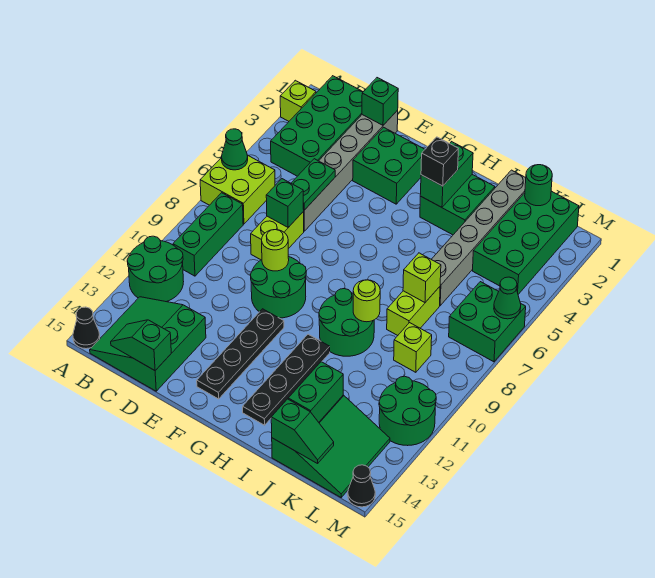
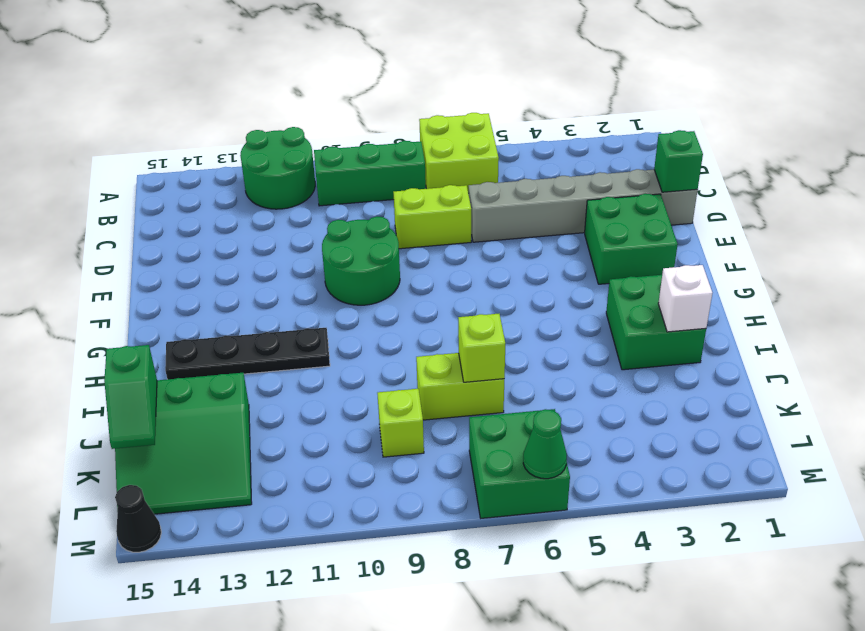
white brick I2 level 2 -> none
none -> lime brick A2 level 1
none -> black cone A15 level 1
none -> green brick B1:C4 level 1
none -> green slope B13:D15 level 1 top D

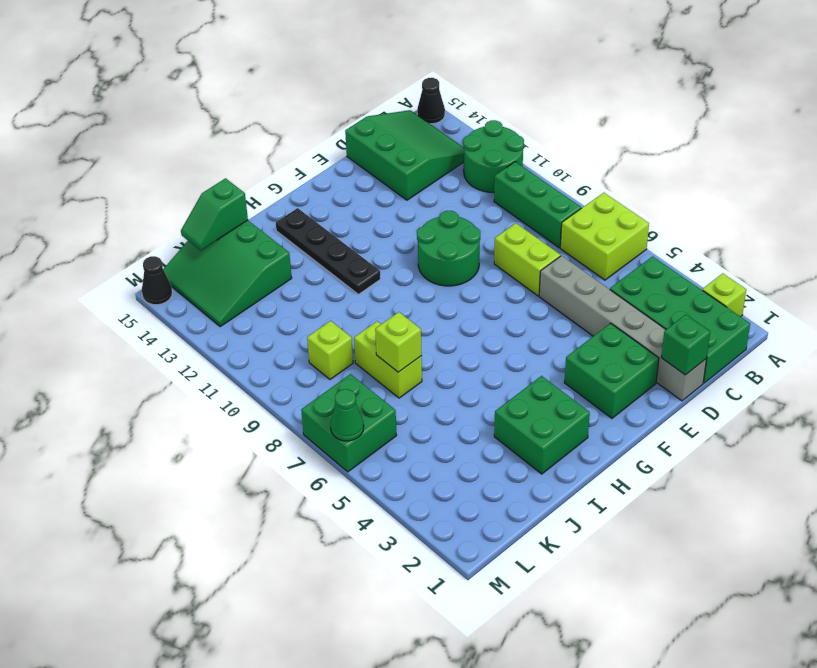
none -> black plate F11:F14 level 1
none -> green round brick H9:I10 level 1
none -> grey brick J1:J6 level 1
none -> green brick K1:L4 level 1

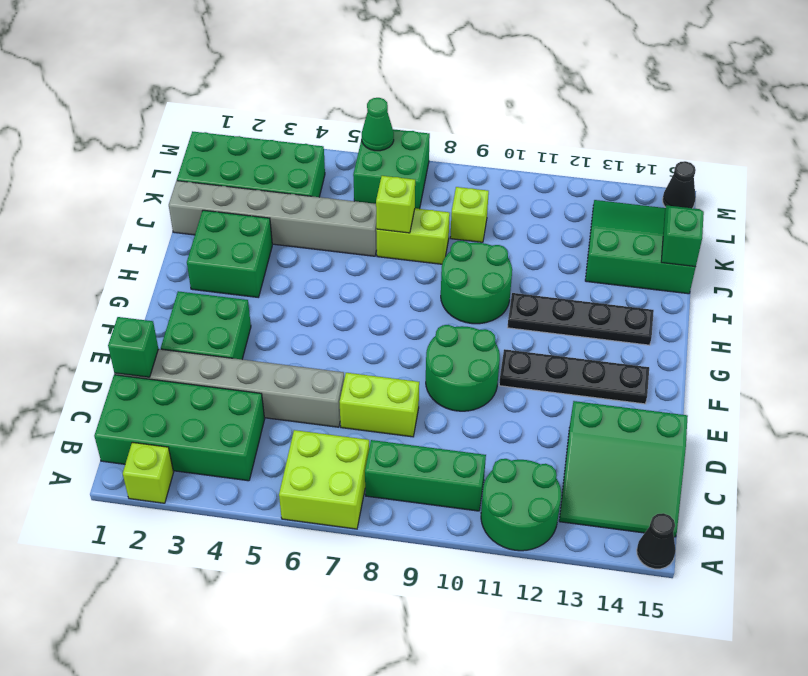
none -> green round brick L11:M12 level 1
none -> green cone A6 level 2
none -> green slope C15:D15 level 2 top D
none -> green plate D5:D6 level 2

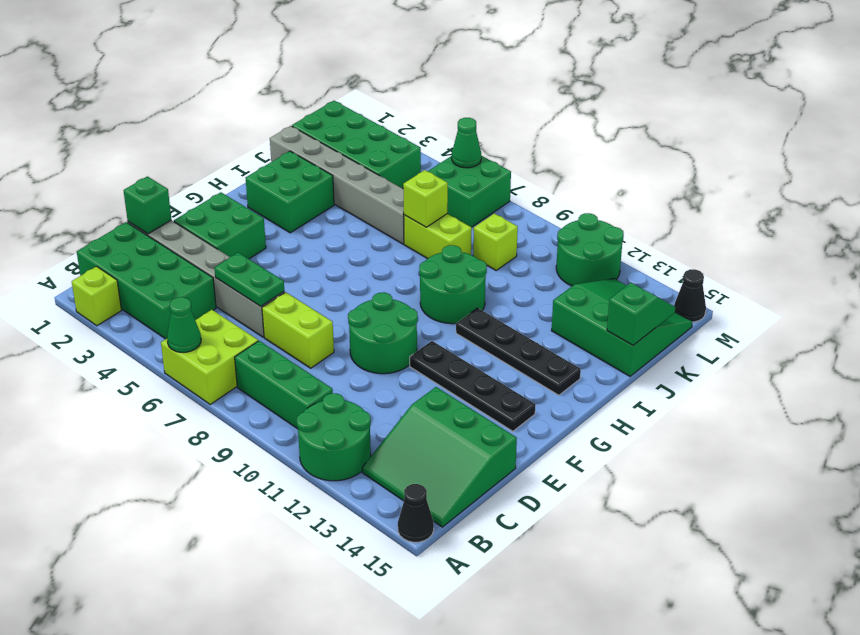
none -> green slope C15:D15 level 2 top D
none -> green brick D7 level 2
none -> lime round brick E9 level 2
none -> green brick H2:H3 level 2

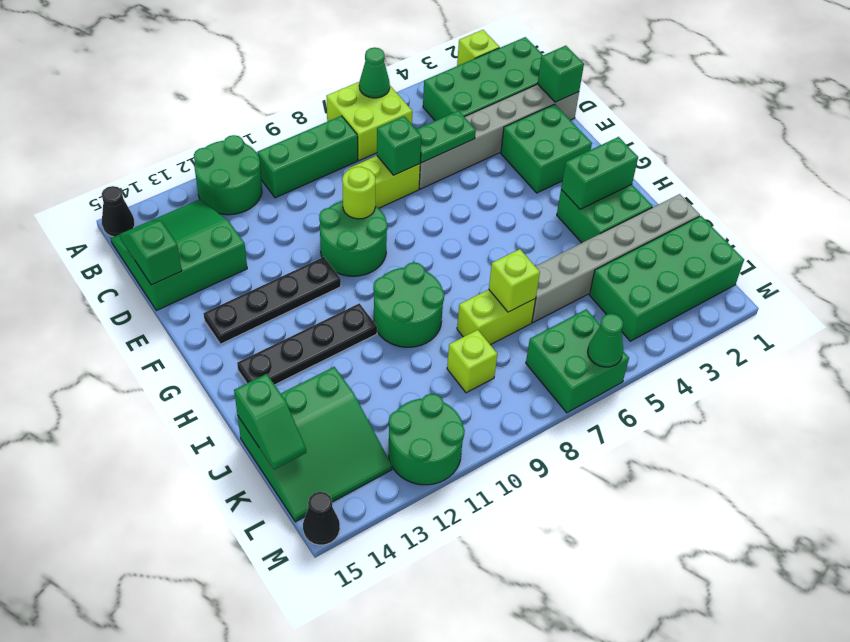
none -> lime round brick I9 level 2
none -> green brick J13:J14 level 2
none -> green round brick K1 level 2
none -> black brick H3 level 3

